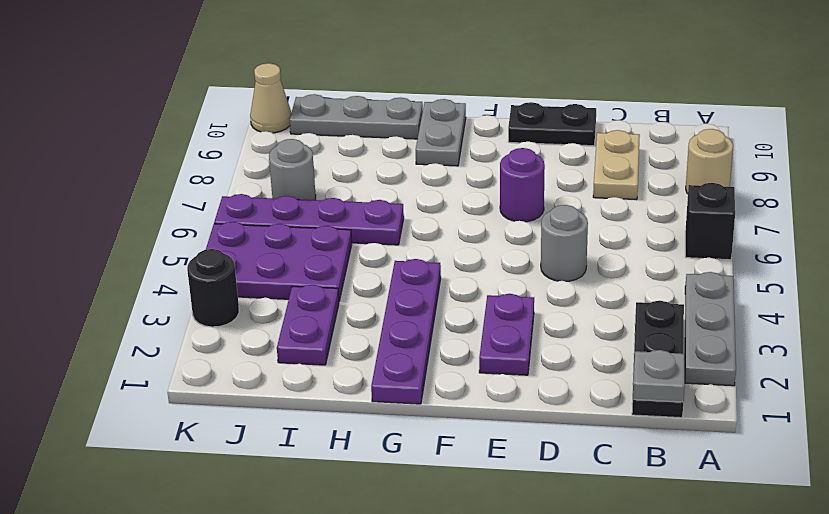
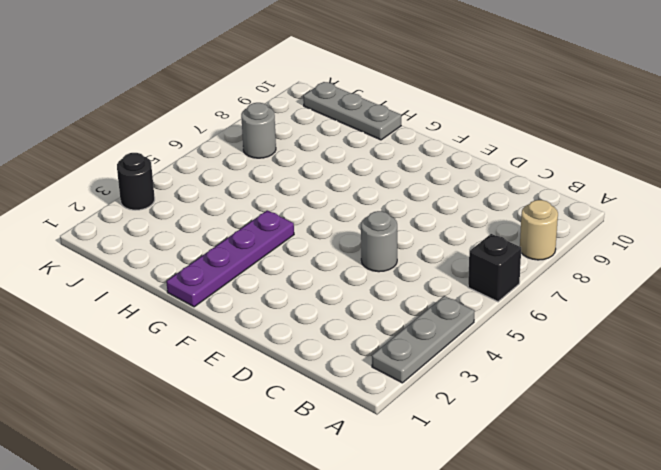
none -> black plate B1:B3 level 1
none -> tan plate C8:C9 level 1
none -> black plate D10:E10 level 1

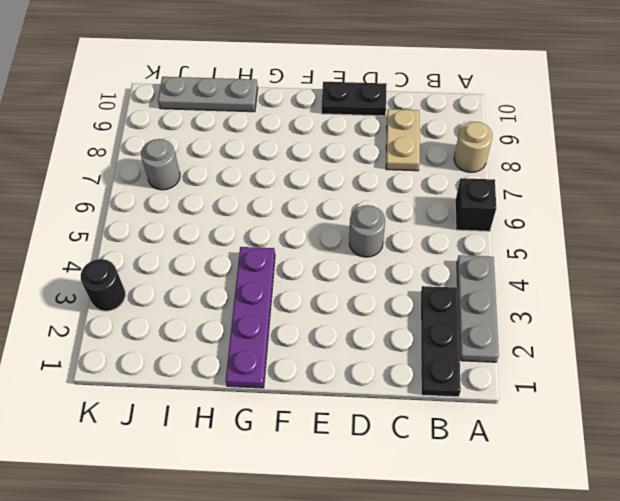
none -> purple plate E2:E3 level 1
none -> purple round brick E7 level 1
none -> grey plate G9:G10 level 1

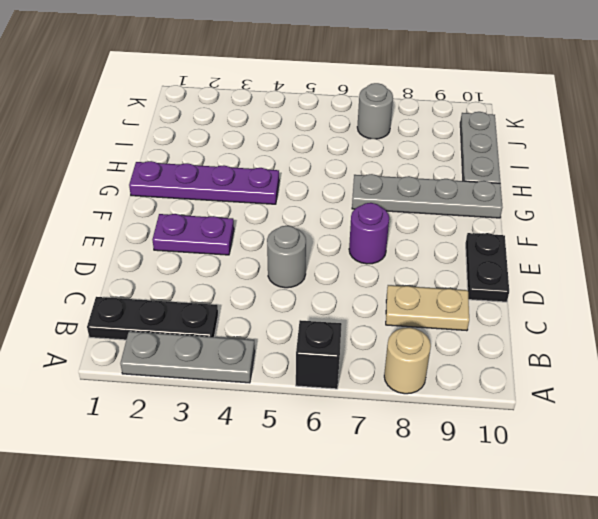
grey plate G7:G10 level 1 -> grey plate G9:G10 level 1
none -> purple plate H6:K6 level 1
none -> purple plate I2:I3 level 1
none -> purple plate I4:K5 level 1

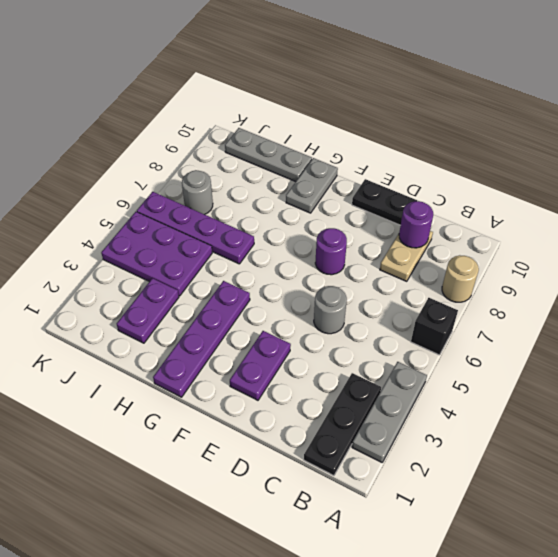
purple round brick C9 level 2 -> none
none -> black round brick K3 level 1
none -> tan cone K10 level 1
none -> grey plate B1 level 2

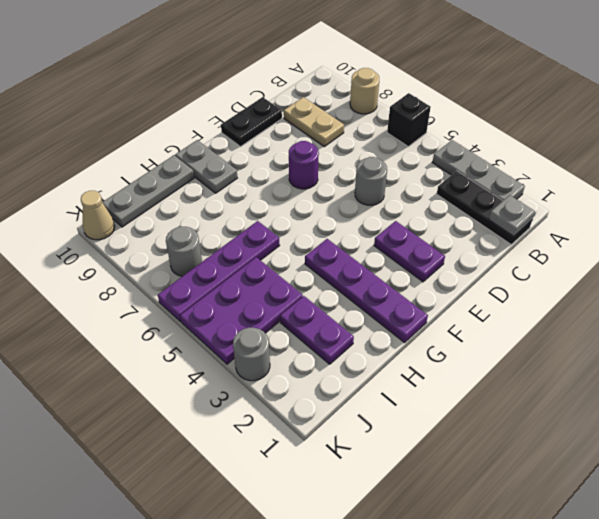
grey round brick K3 level 1 -> black round brick K3 level 1

